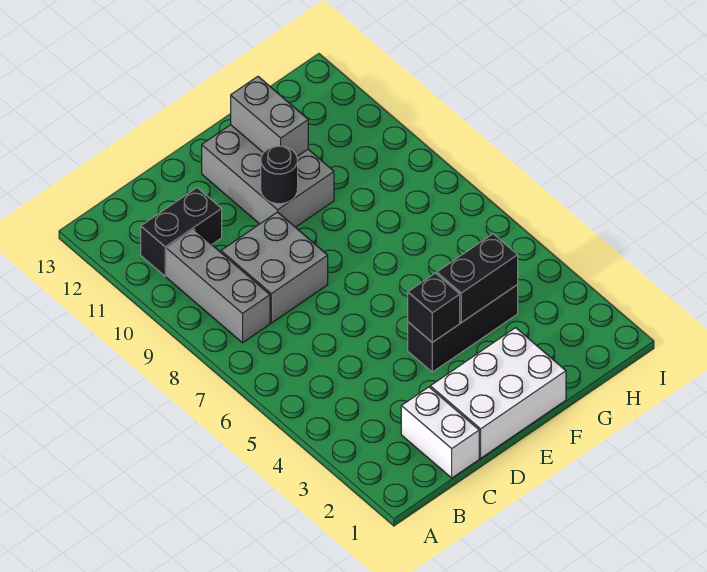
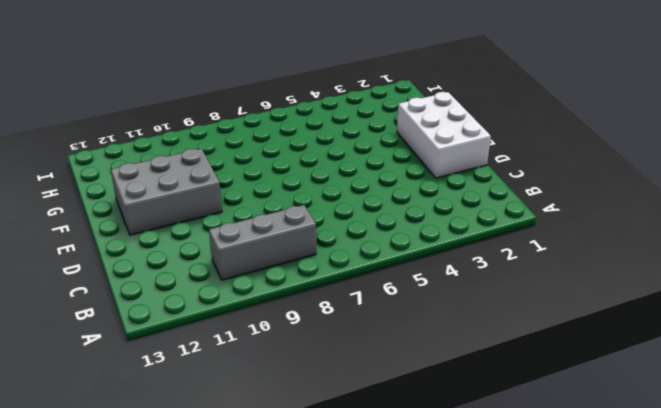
none -> black brick B11:C11 level 1
none -> white brick C1:C2 level 1

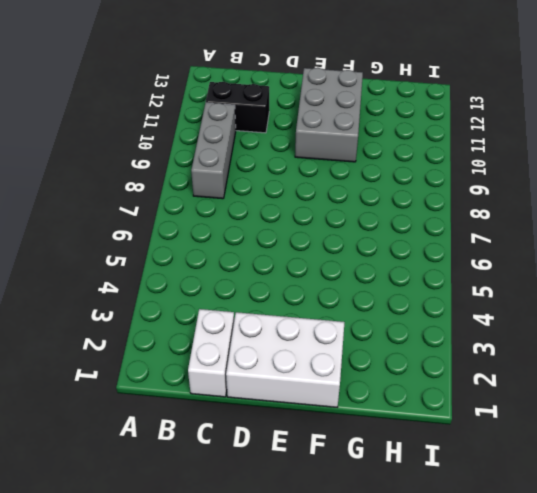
none -> grey brick C8:D9 level 1
none -> black brick E4:G4 level 1

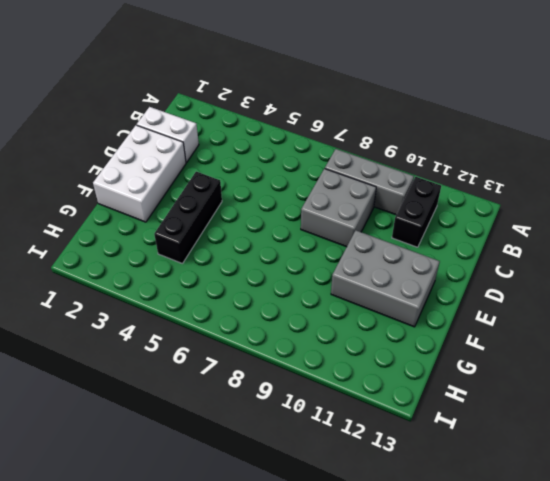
none -> black brick E4 level 2
none -> black round brick E10 level 2

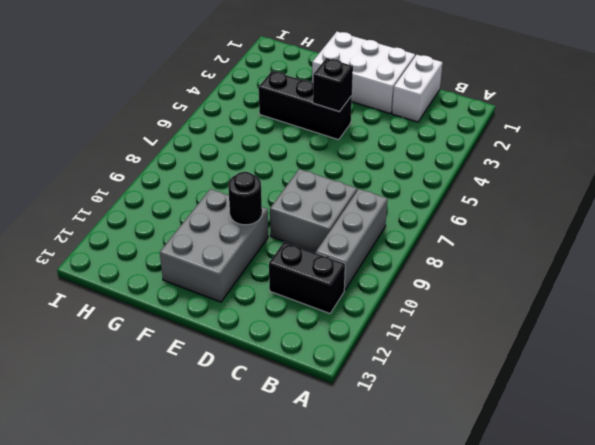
none -> black brick F4:G4 level 2
none -> grey brick F11:F12 level 2

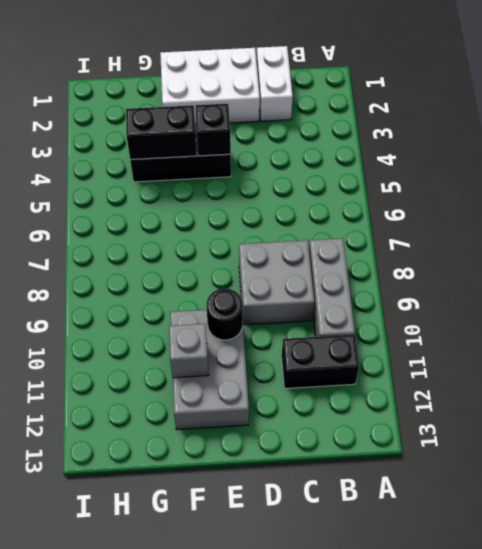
grey brick F11 level 2 -> grey brick F11:F12 level 2

